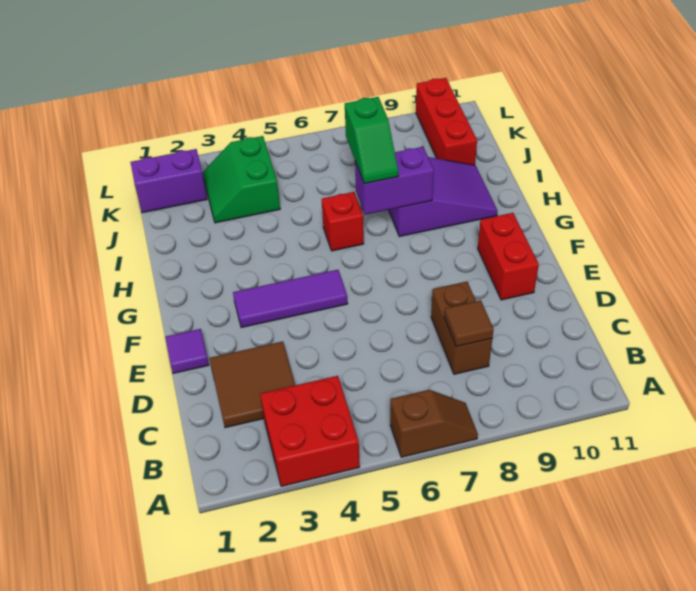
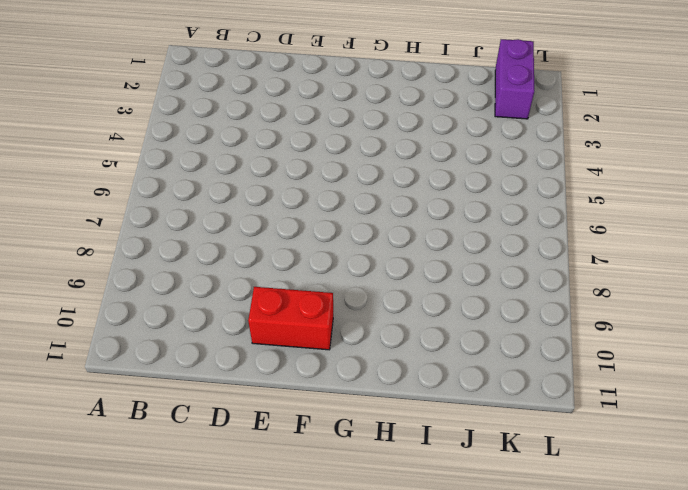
none -> red brick A3:B4 level 1
none -> brown slope A6:A7 level 1 top 6
none -> brown tile C2:D3 level 1

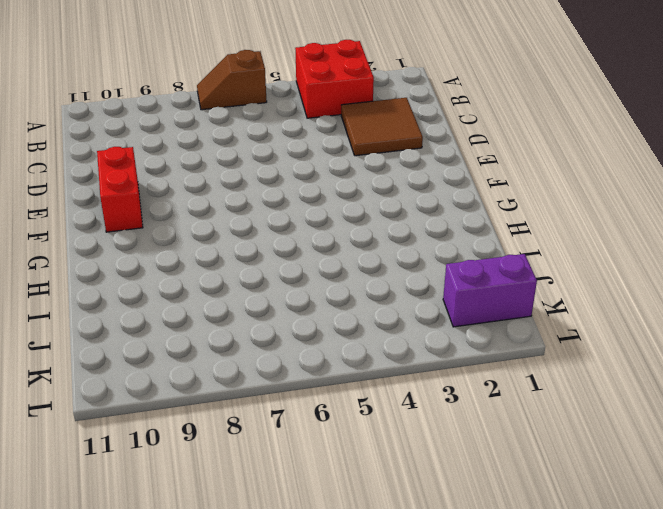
none -> brown brick C8:D8 level 1
none -> purple tile E1 level 1
none -> purple tile F3:F5 level 1

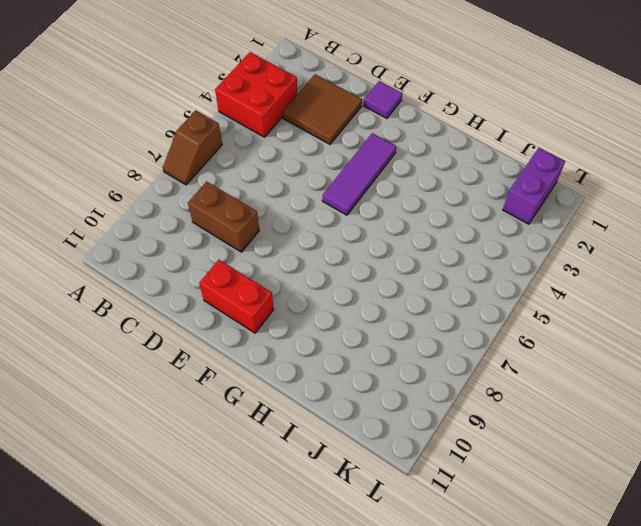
none -> red brick H6 level 1
none -> purple slope H8:I10 level 1 top 8
none -> green slope J3:K4 level 1 top 4

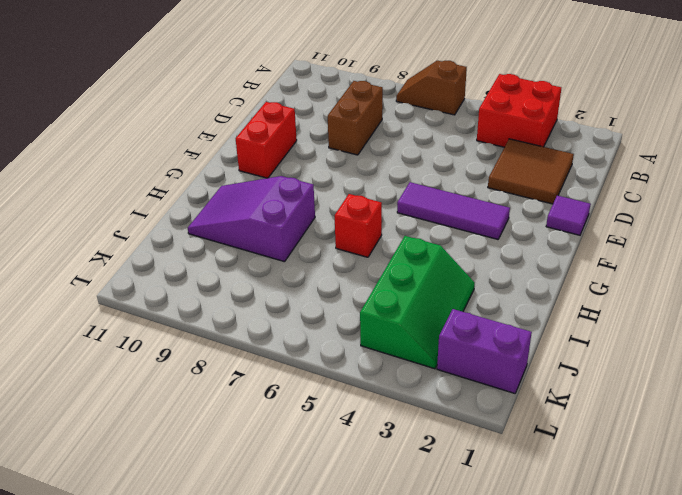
green slope I3:K4 level 1 top 4 -> green slope J3:K4 level 1 top 4
none -> red brick J10:L10 level 1
none -> brown tile C8 level 2
none -> purple brick H7:H8 level 2

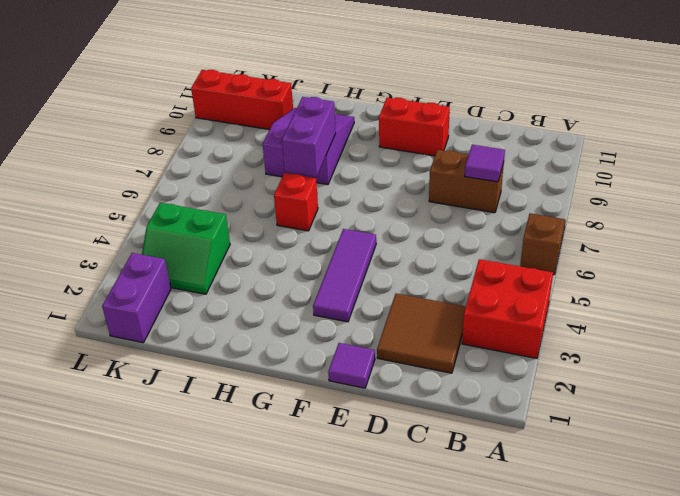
purple tile C8 level 2 -> brown tile C8 level 2
none -> green slope H7:I7 level 3 top I

